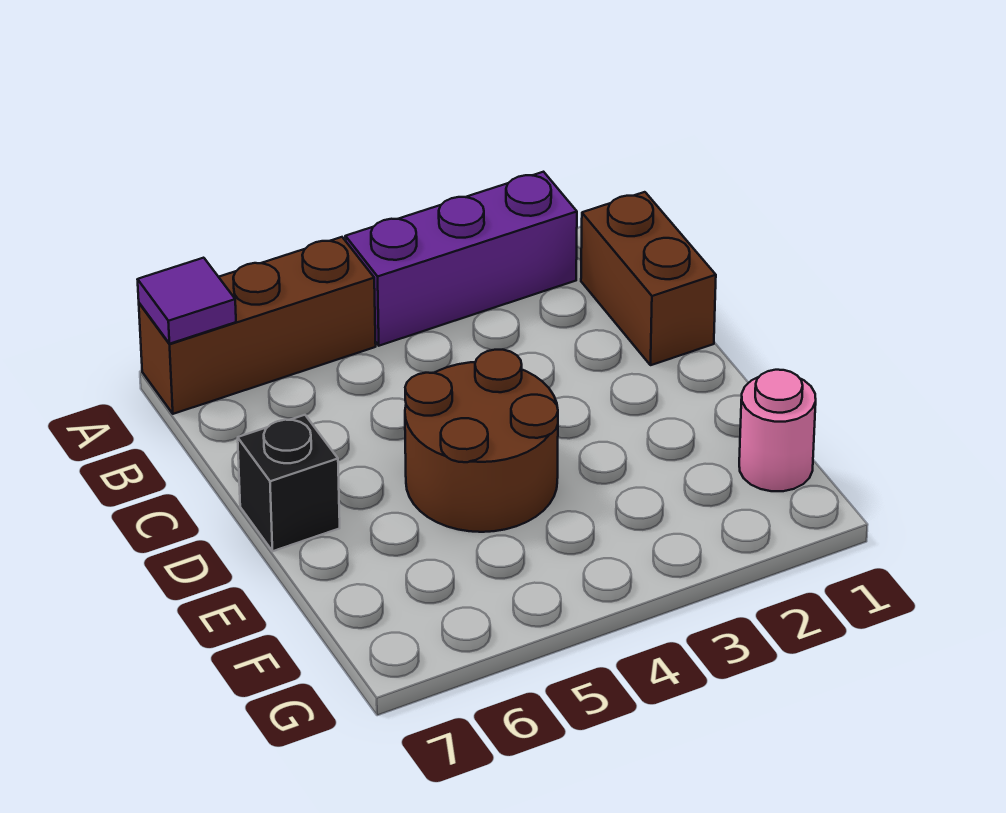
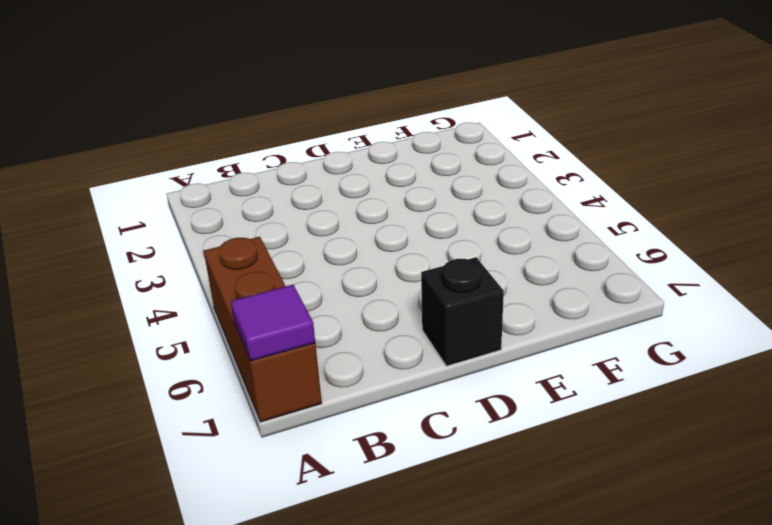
none -> purple brick A2:A4 level 1
none -> brown brick B1:C1 level 1

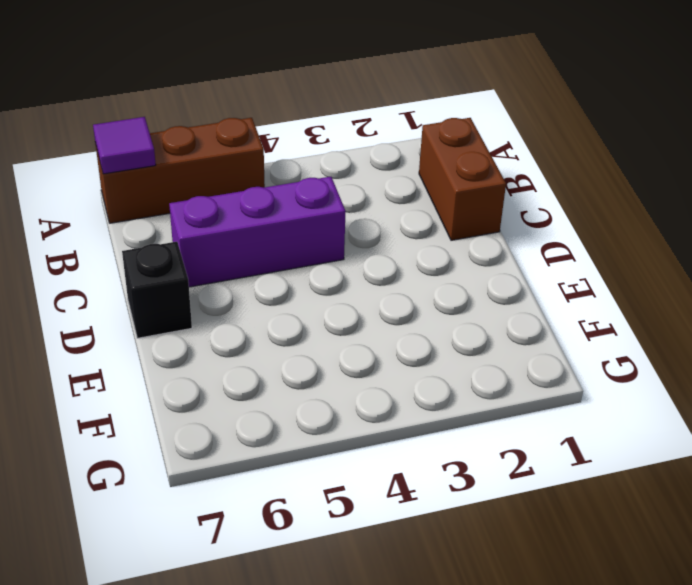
purple brick C4:C6 level 1 -> purple brick A2:A4 level 1
none -> brown round brick D4:E5 level 1
none -> pink round brick F1 level 1

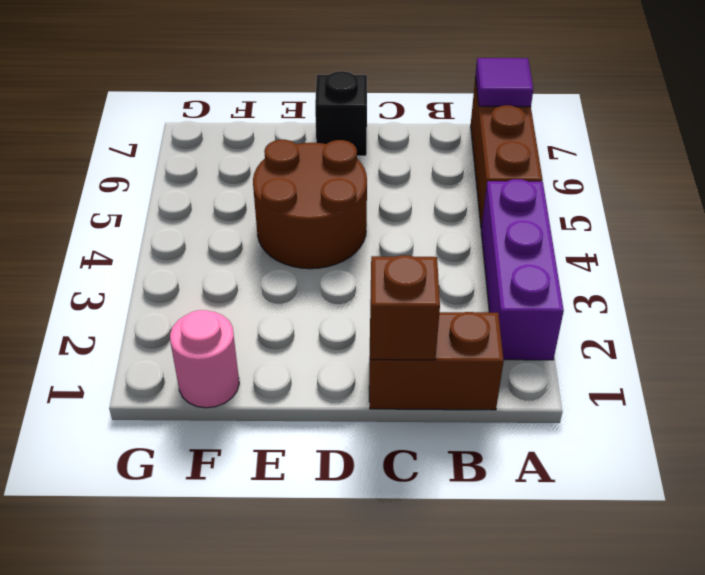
brown brick C1 level 2 -> none

